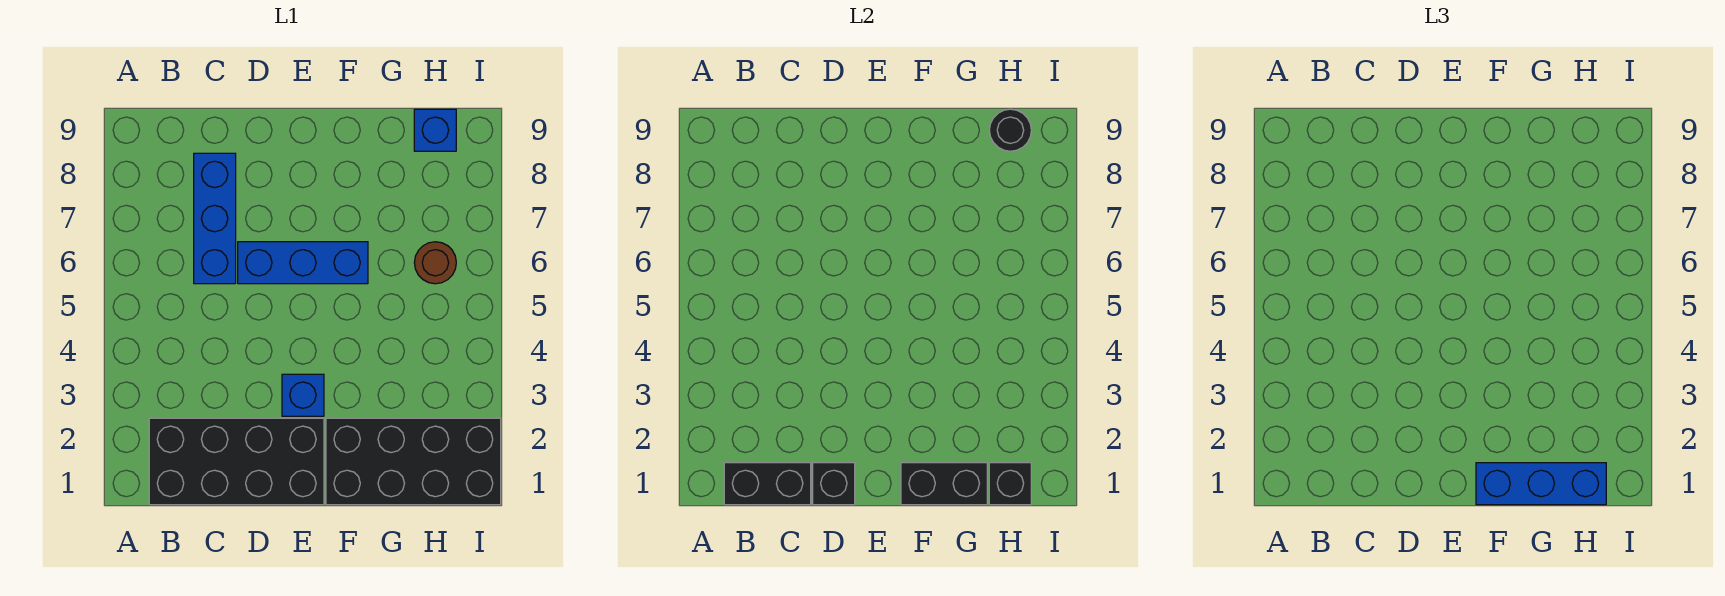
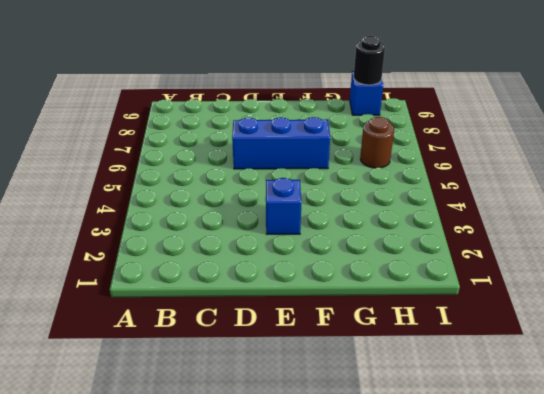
none -> black brick B1:E2 level 1
none -> blue brick C6:C8 level 1
none -> black brick F1:I2 level 1

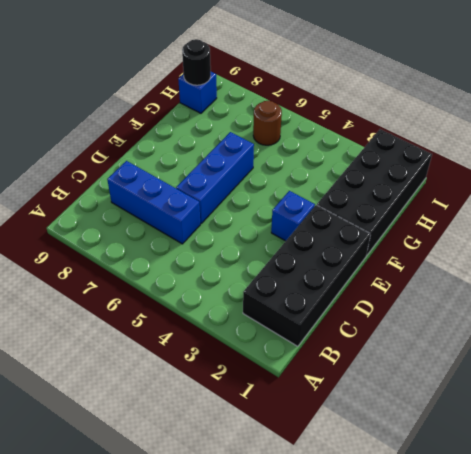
none -> black brick B1:C1 level 2
none -> black brick D1 level 2
none -> black brick F1:G1 level 2

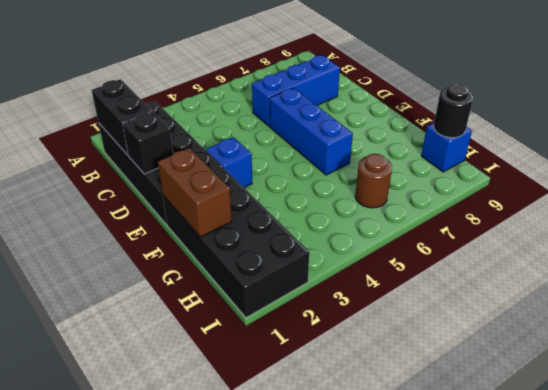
brown brick F1:G1 level 2 -> black brick F1:G1 level 2
none -> black brick H1 level 2
none -> blue brick F1:H1 level 3

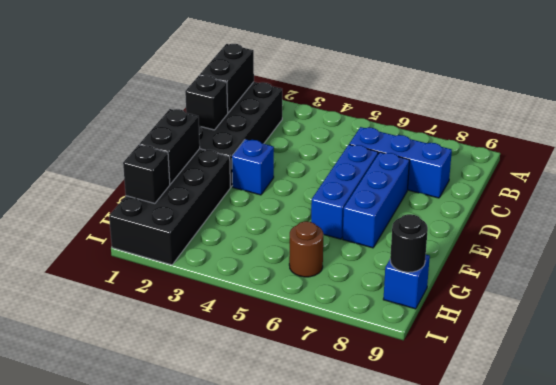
blue brick D7:F7 level 1 -> blue brick F1:H1 level 3

